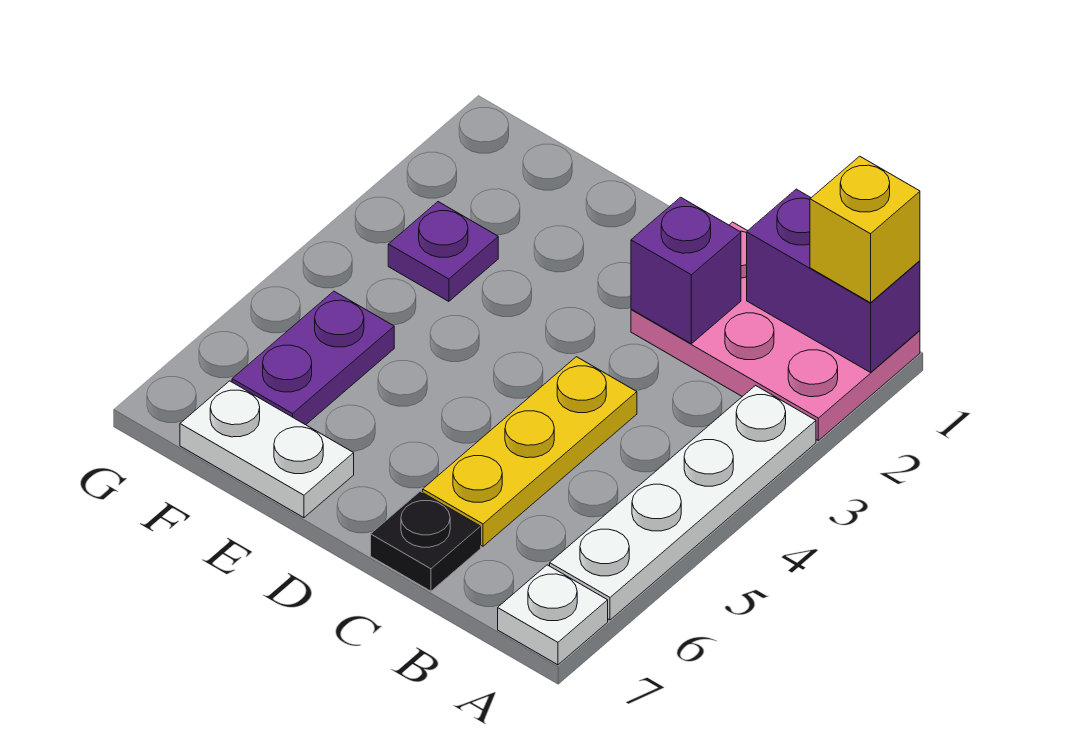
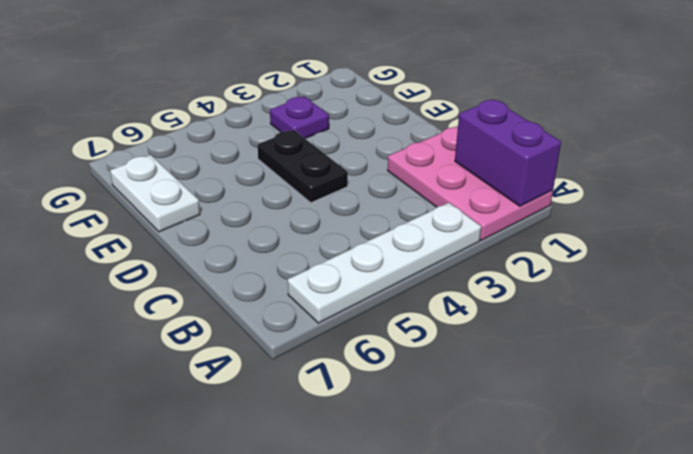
black plate D4:E4 level 1 -> none
none -> white plate A7 level 1
none -> yellow plate C4:C6 level 1

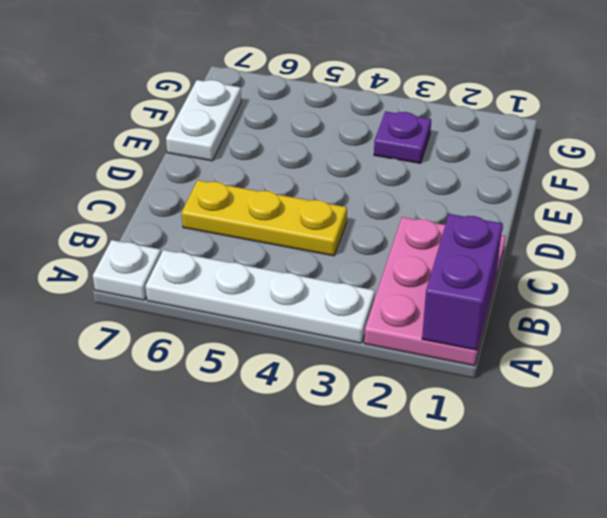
none -> black plate C7 level 1
none -> purple plate F5:F6 level 1

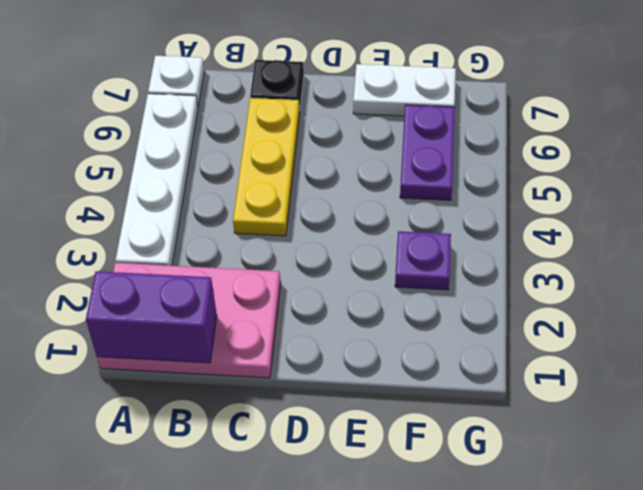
none -> purple brick C2 level 2
none -> yellow brick A1 level 3

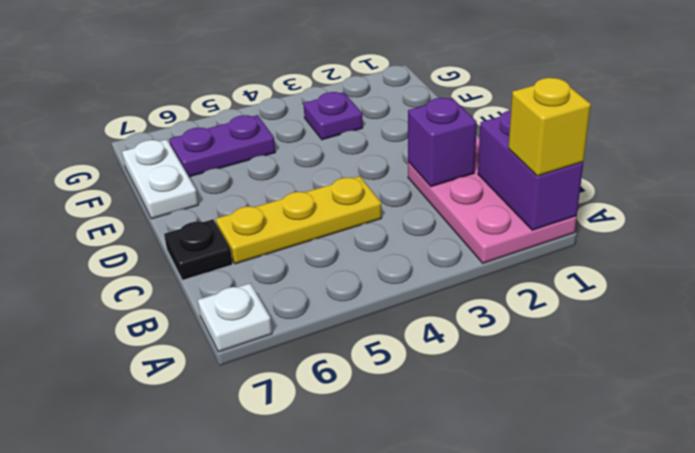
none -> white plate A3:A6 level 1

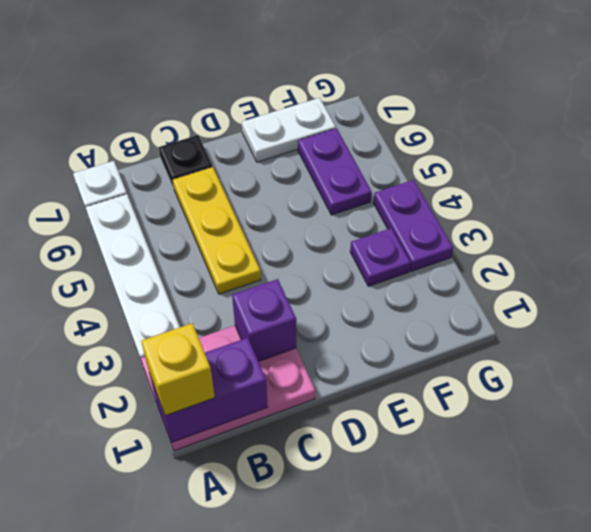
purple plate G3:G4 level 1 -> none

